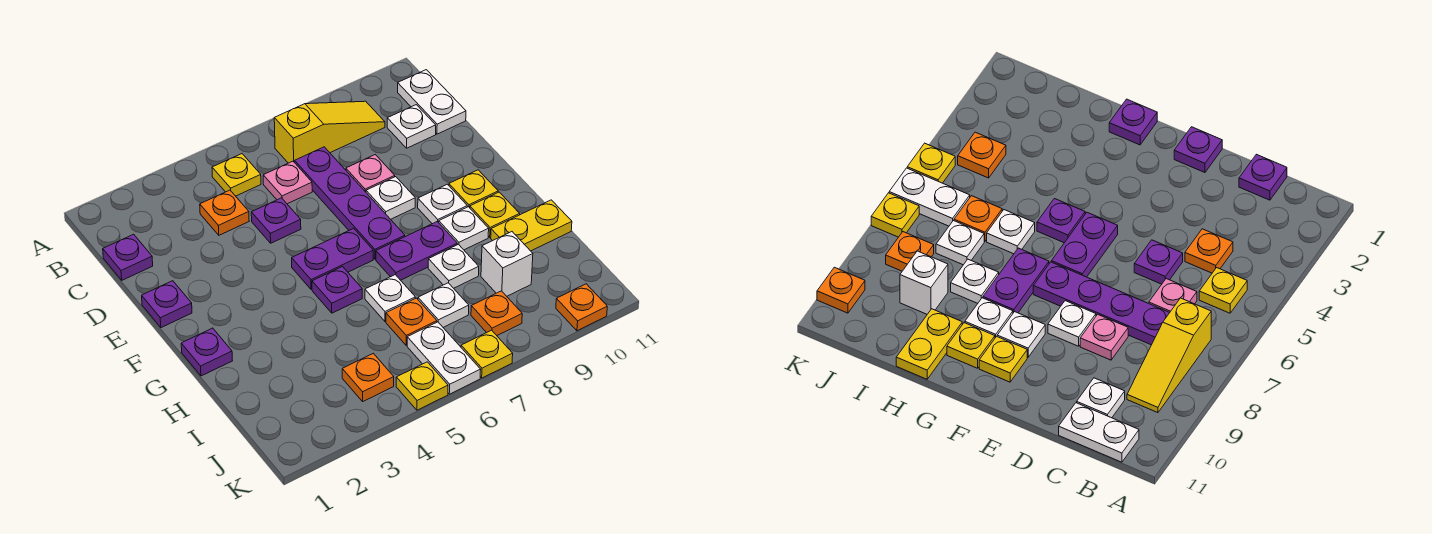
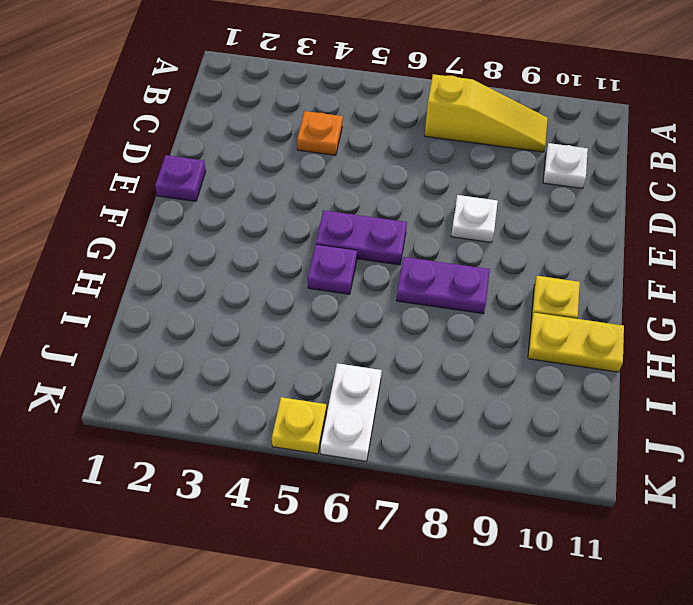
none -> yellow plate B5 level 1
none -> white plate B11:C11 level 1
none -> purple plate C1 level 1
none -> pink plate C6 level 1

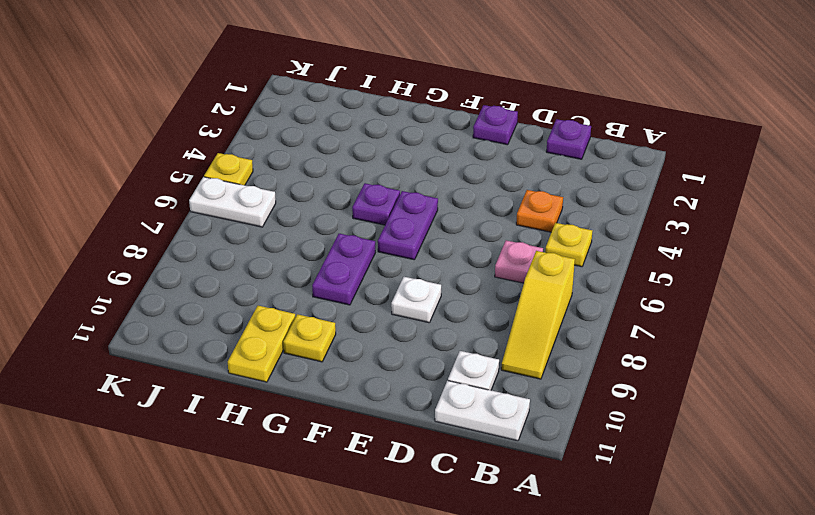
none -> purple plate C7:F7 level 1
none -> purple plate D5 level 1
none -> pink plate D8 level 1
none -> white plate F9 level 1

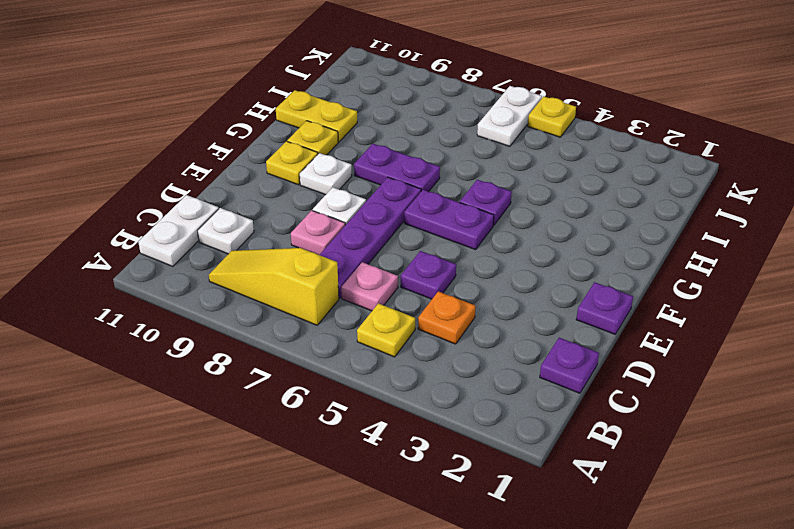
none -> purple plate G1 level 1
none -> white plate G9 level 1
none -> white plate H6 level 1
none -> white plate H8 level 1

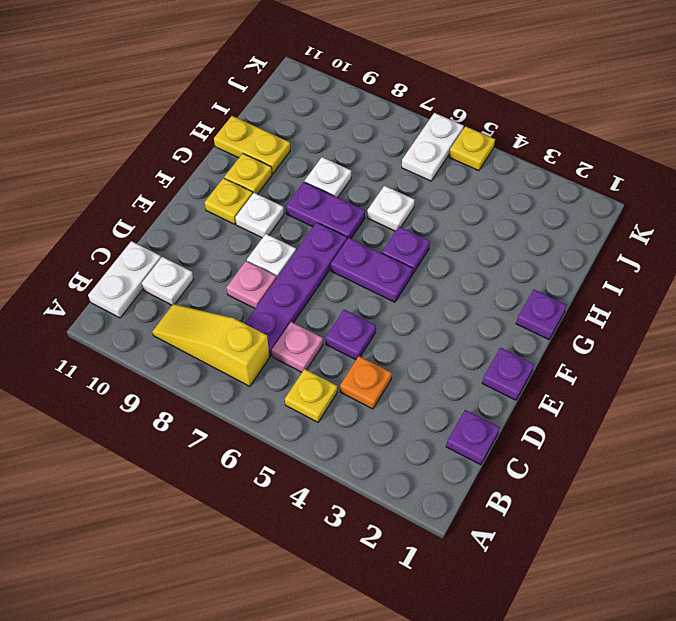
none -> white plate G9 level 1
none -> orange plate I6 level 1
none -> white plate I7 level 1
none -> white brick I9 level 1

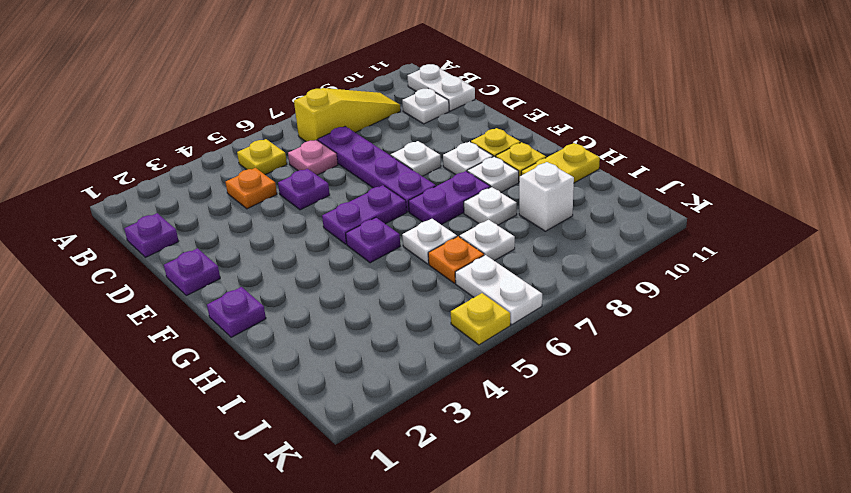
none -> pink plate D8 level 1
none -> orange plate J4 level 1
none -> orange plate J8 level 1
none -> yellow plate K7 level 1

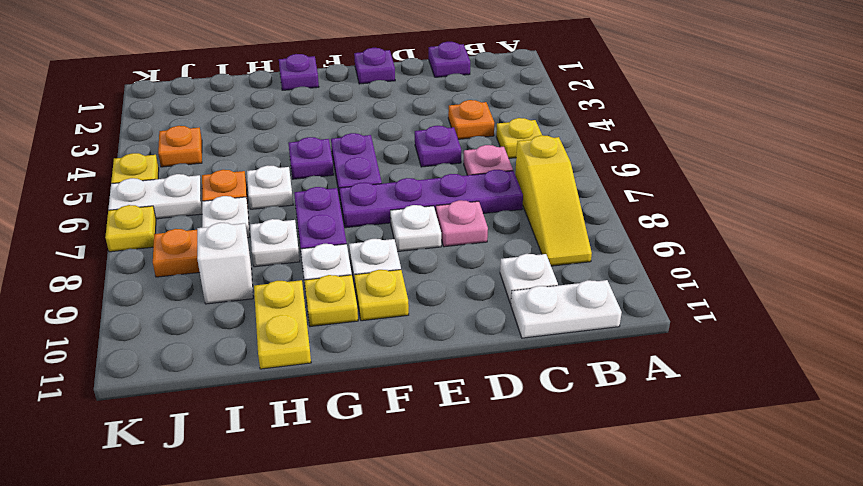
none -> orange plate K10 level 1

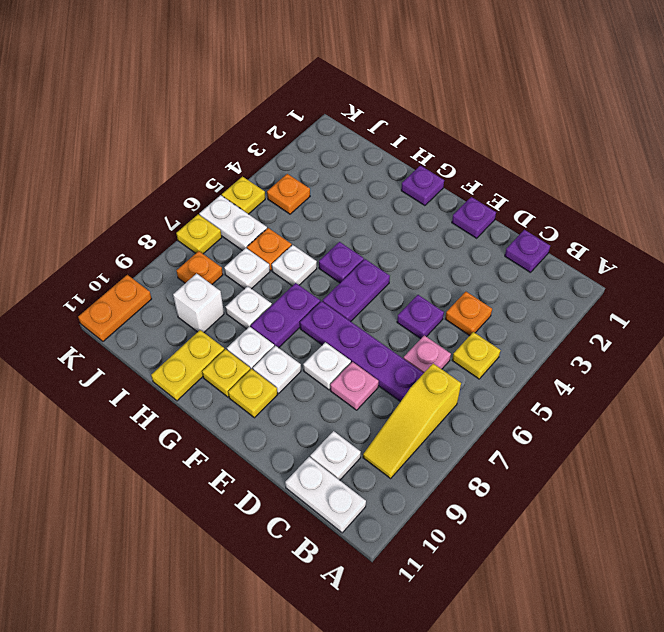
orange plate K10:K11 level 1 -> orange plate K10 level 1

